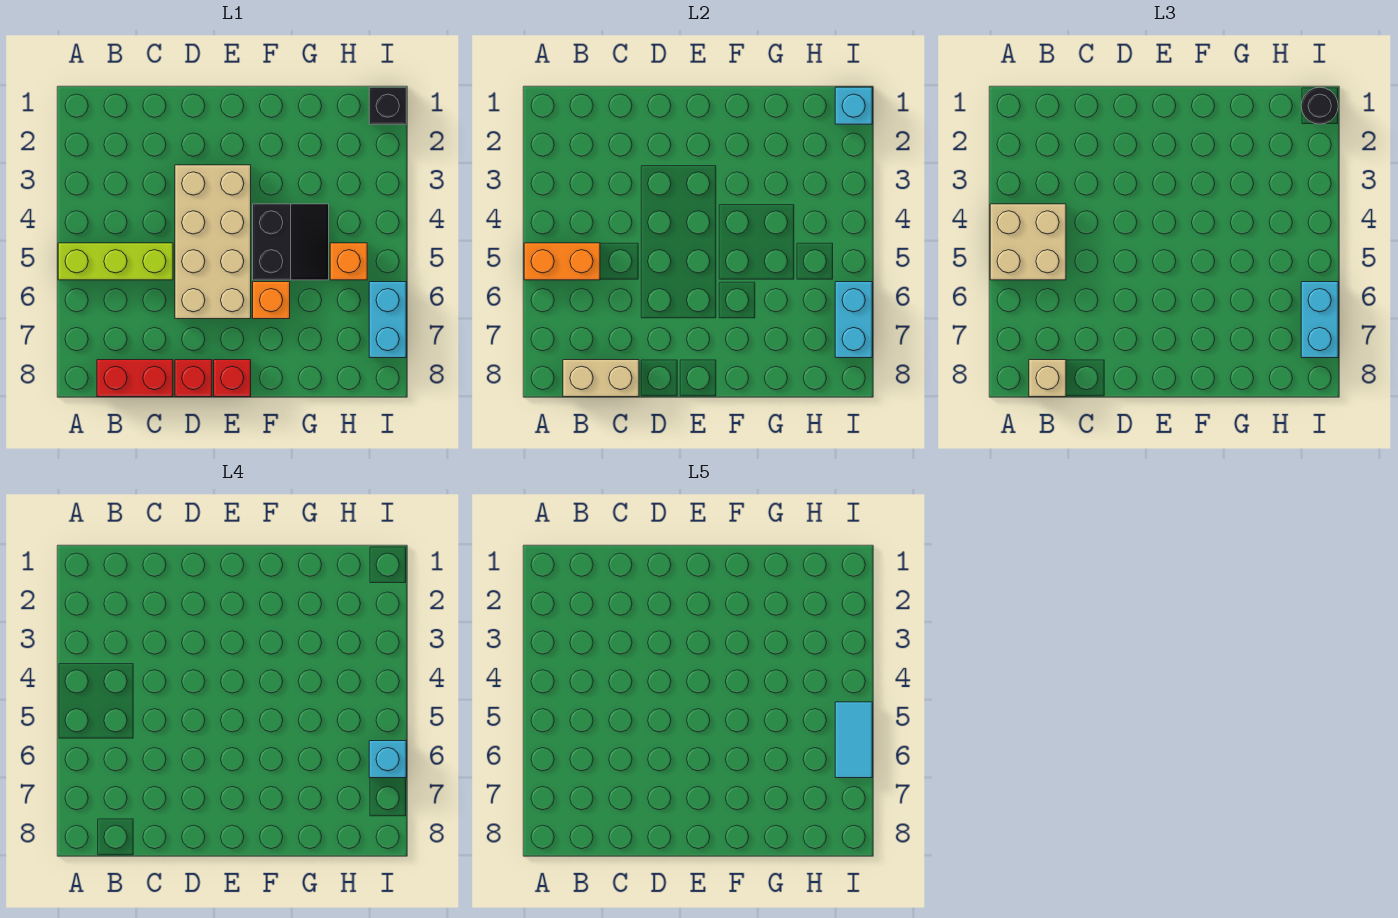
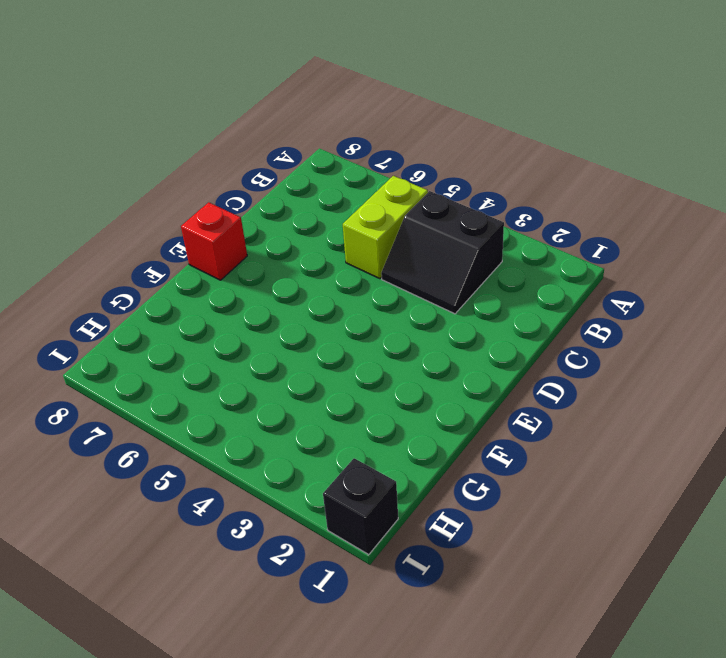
black slope B3:C4 level 1 top B -> black slope F4:G5 level 1 top F
lime brick B5:C5 level 1 -> lime brick A5:C5 level 1
none -> red brick B8:C8 level 1
none -> tan brick D3:E6 level 1
none -> red brick D8 level 1

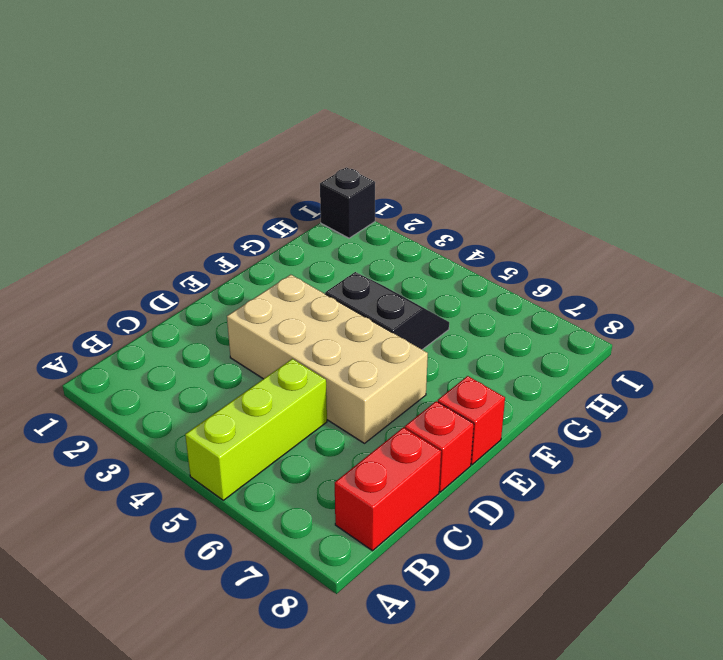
none -> orange brick F6 level 1
none -> orange brick H5 level 1
none -> cyan brick I6:I7 level 1

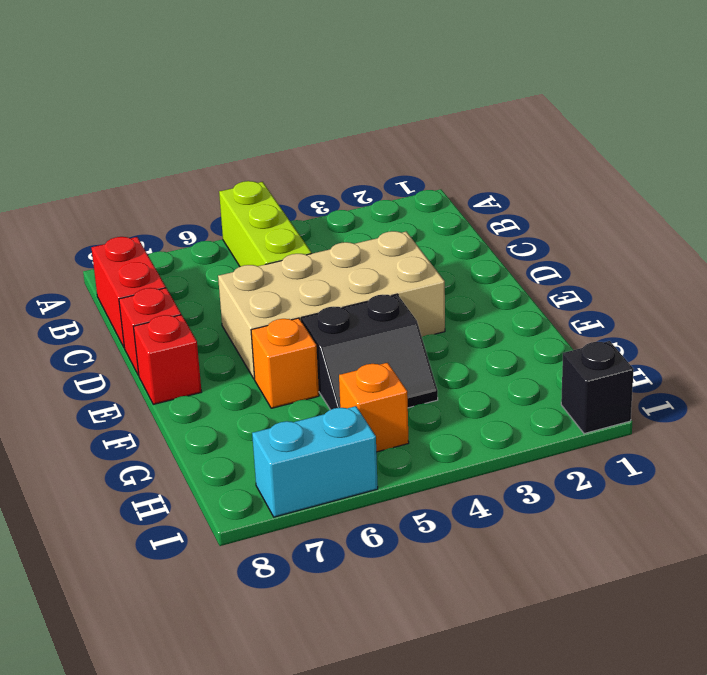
none -> orange brick A5:B5 level 2
none -> tan brick B8:C8 level 2
none -> cyan brick I1 level 2

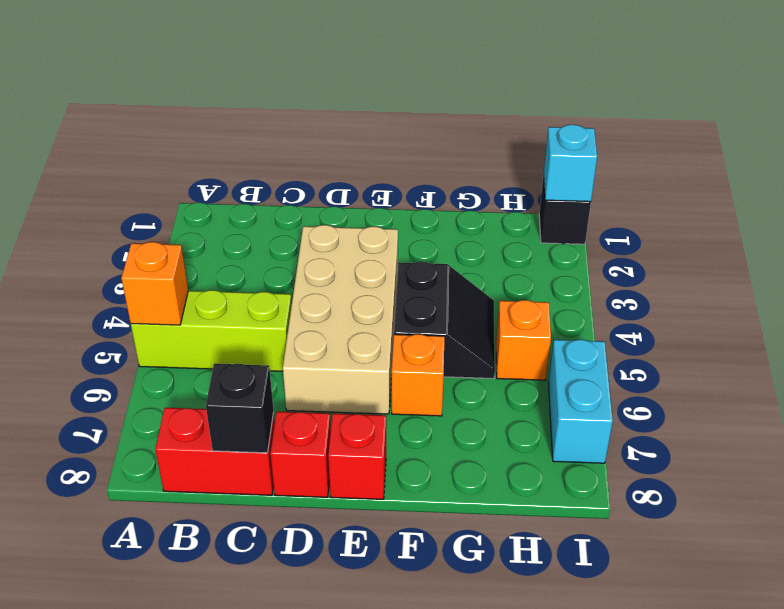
orange brick A5 level 2 -> orange brick A5:B5 level 2
black brick C8 level 2 -> tan brick B8:C8 level 2
none -> cyan brick I6:I7 level 2
none -> tan brick A4:B5 level 3
none -> tan brick B8 level 3

